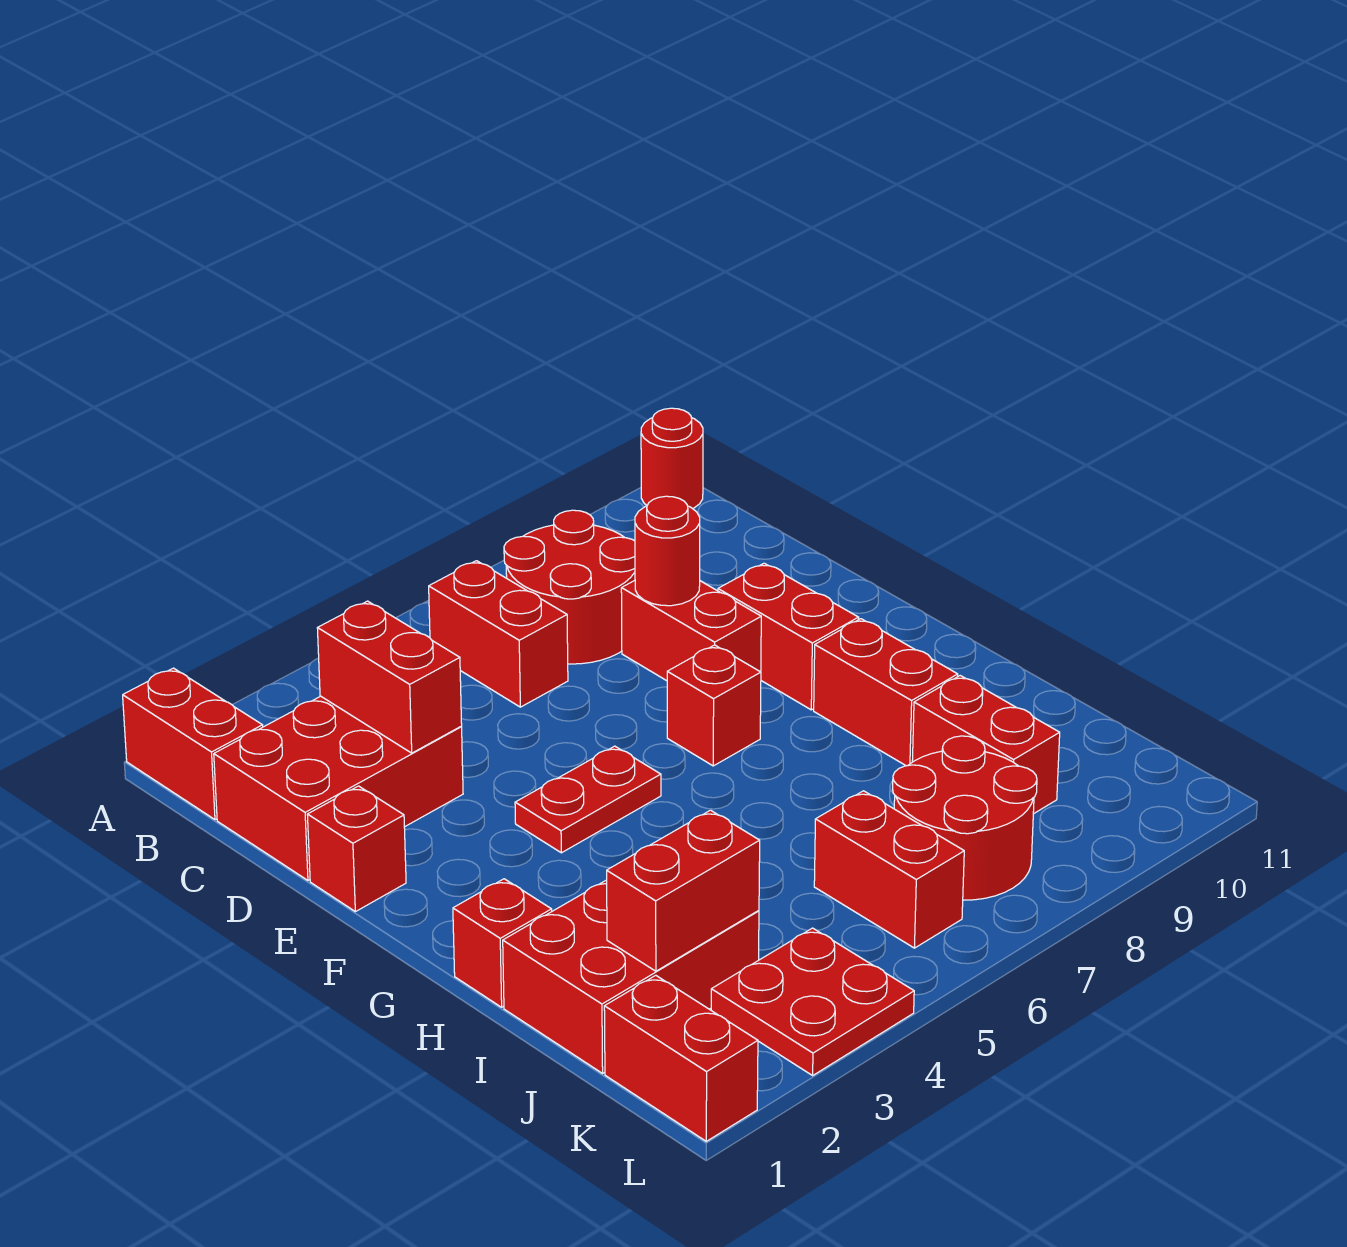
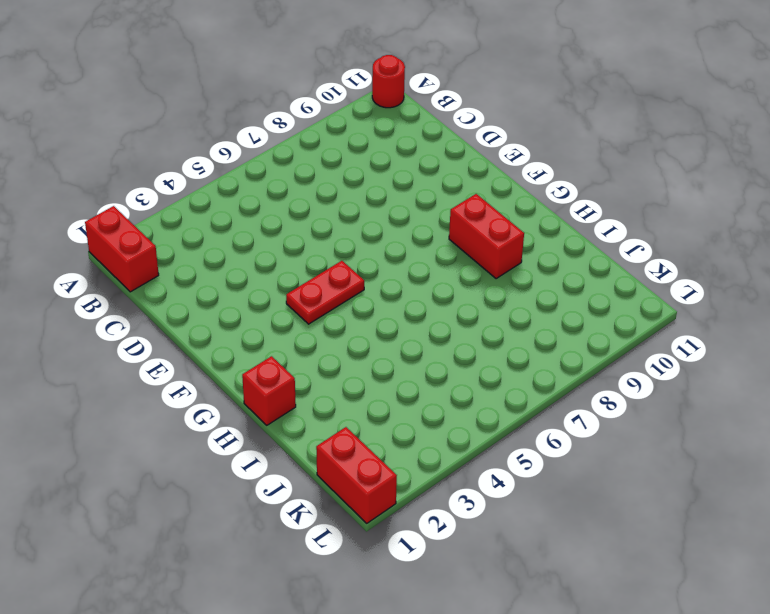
none -> red brick B6:C6 level 1
none -> red round brick B7:C8 level 1
none -> red brick C1:D3 level 1

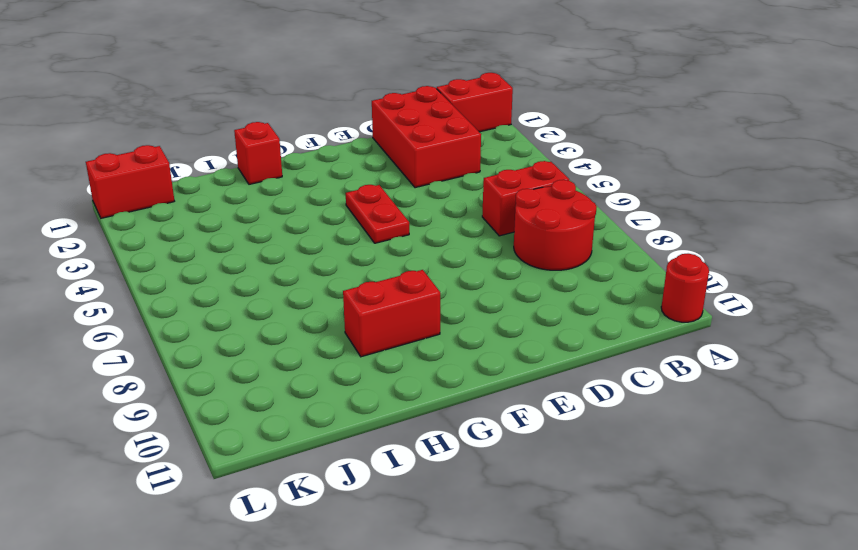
none -> red brick D8:E8 level 1
none -> red brick E1 level 1
none -> red brick E9:F9 level 1

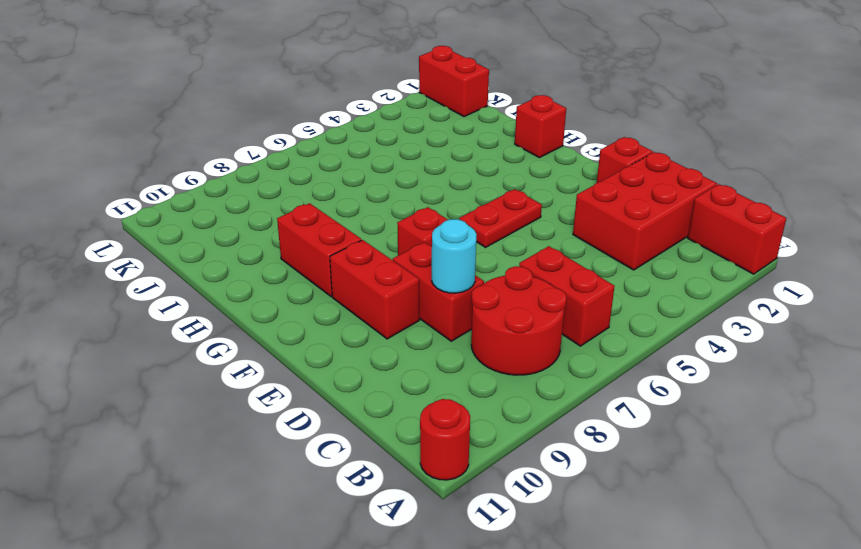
cyan round brick D8 level 2 -> red round brick D8 level 2
none -> red brick I1:J3 level 1
none -> red brick I9:J9 level 1
none -> red brick J6:K6 level 1

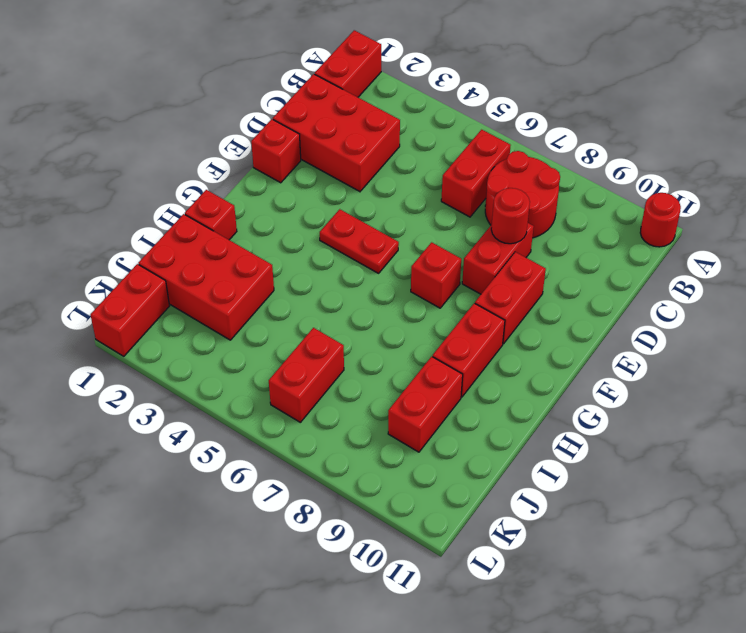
none -> red round brick J7:K8 level 1
none -> red plate K3:L4 level 1
none -> red brick C3:D3 level 2

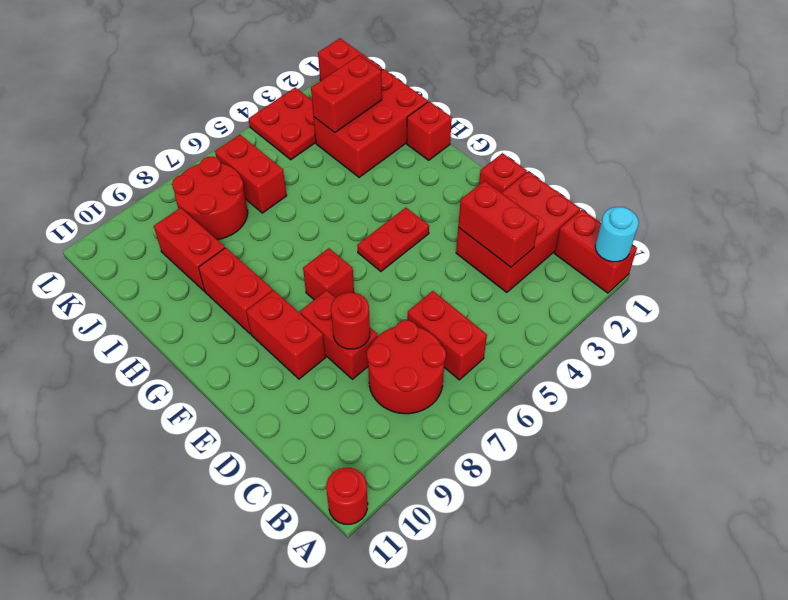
cyan round brick A1 level 2 -> none

